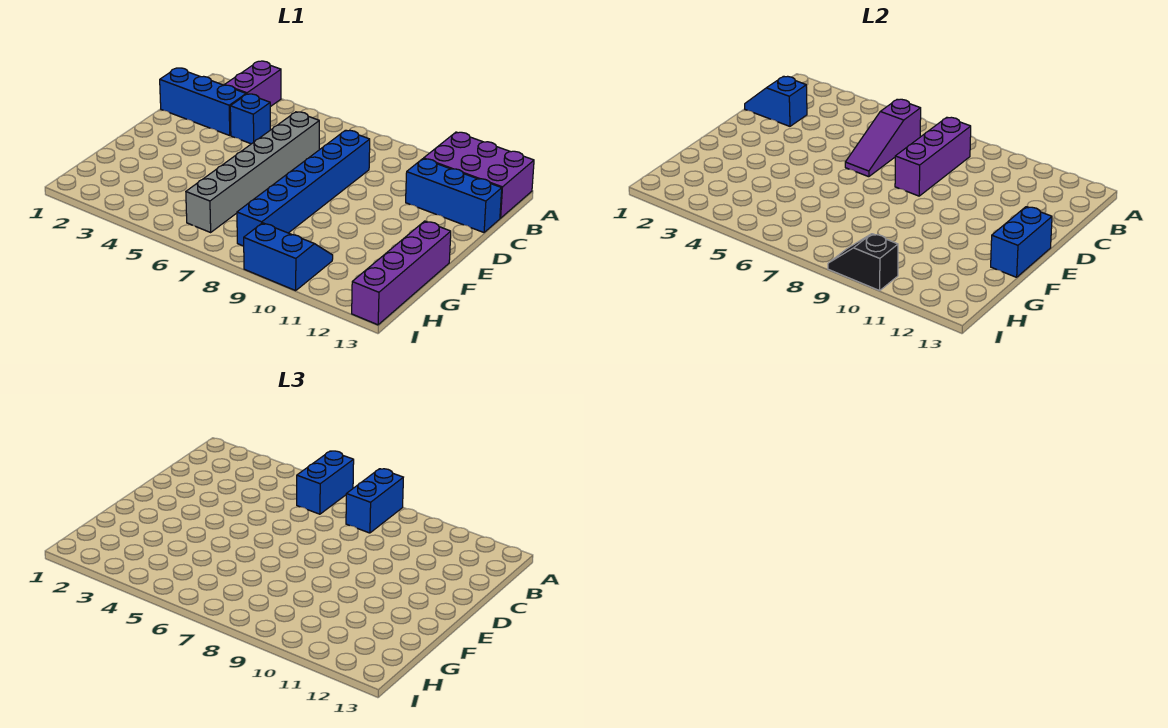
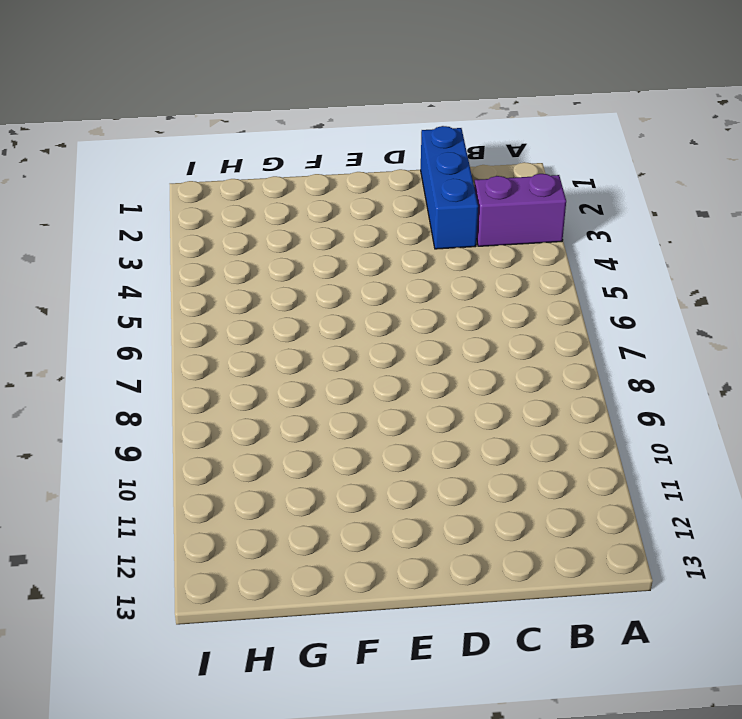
none -> purple brick A11:B13 level 1
none -> blue brick C4 level 1
none -> grey brick C6:H6 level 1

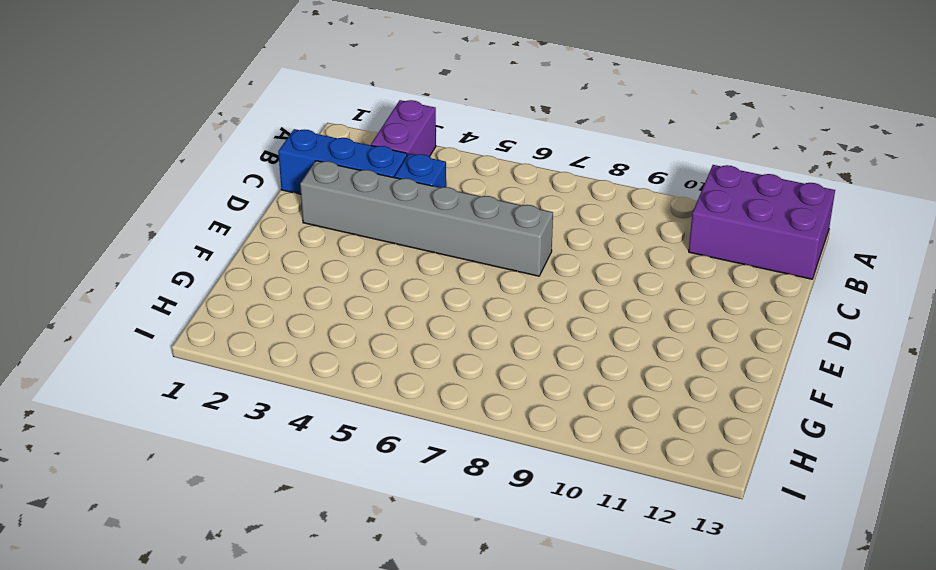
grey brick D2:D7 level 1 -> grey brick C6:H6 level 1
none -> blue brick C8:H8 level 1
none -> blue brick C11:C13 level 1
none -> purple brick F13:I13 level 1

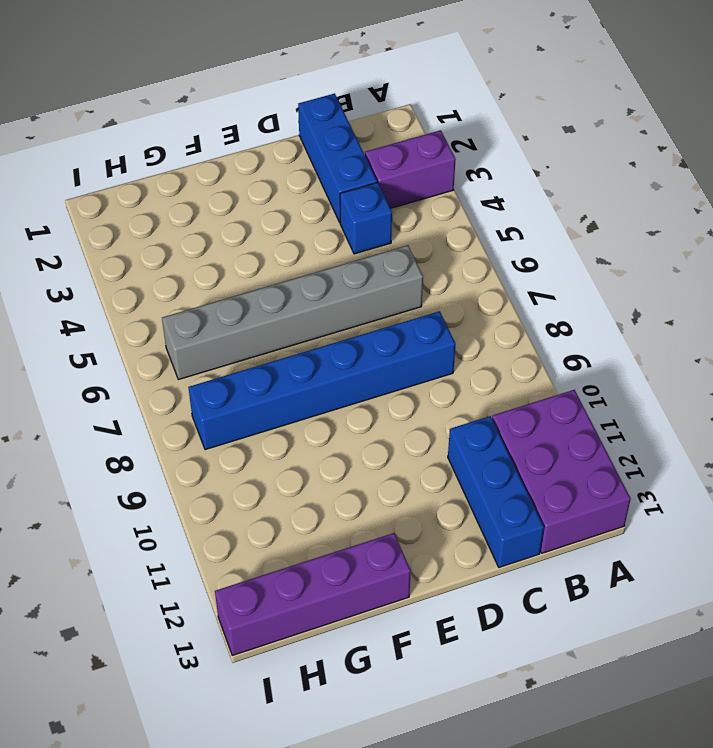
none -> blue slope H9:I10 level 1 top I
none -> purple slope B6:D6 level 2 top B
none -> purple brick B8:D8 level 2

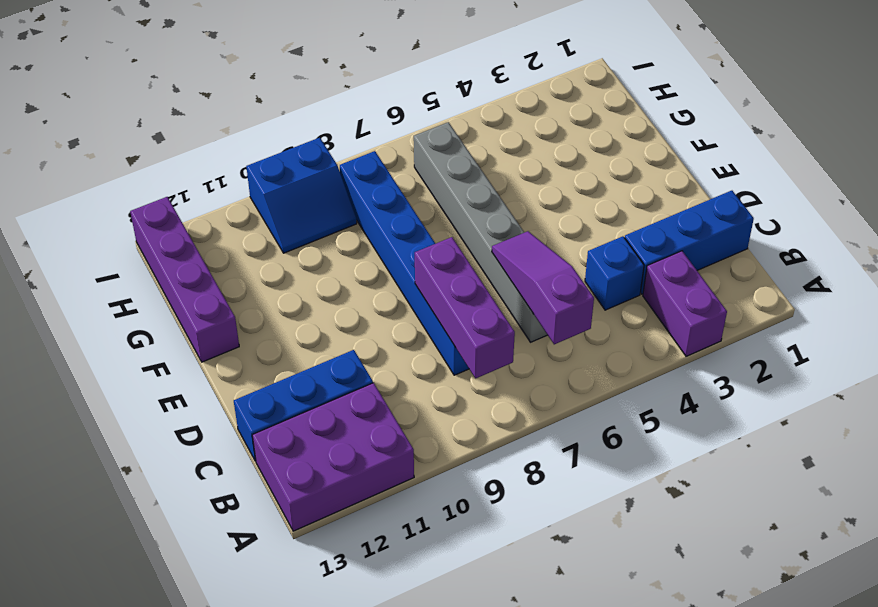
none -> blue slope C1:C2 level 2 top 2
none -> blue brick E13:F13 level 2
none -> black slope I9:I10 level 2 top 10

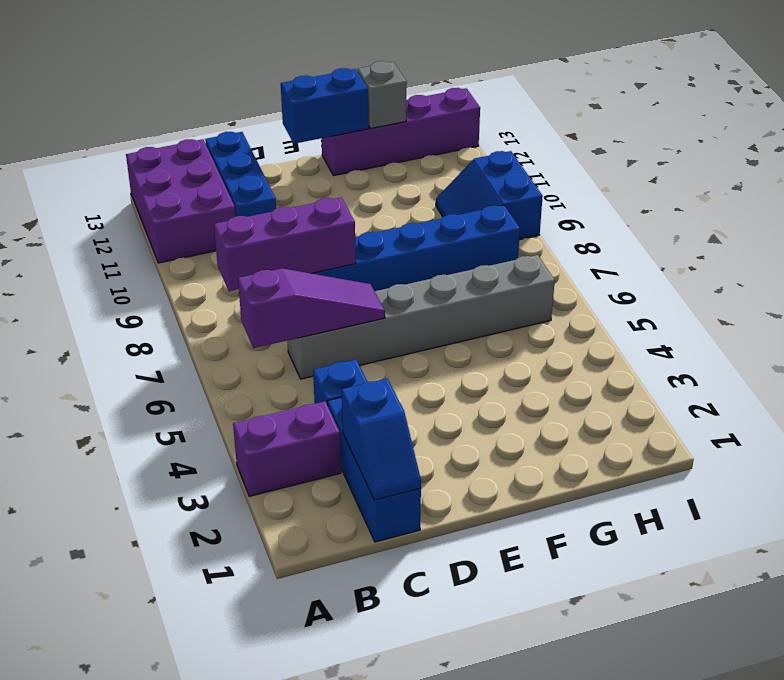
grey brick G13 level 2 -> none
none -> black slope I9:I10 level 2 top 10
none -> blue brick A6:B6 level 3
none -> blue brick A8:B8 level 3

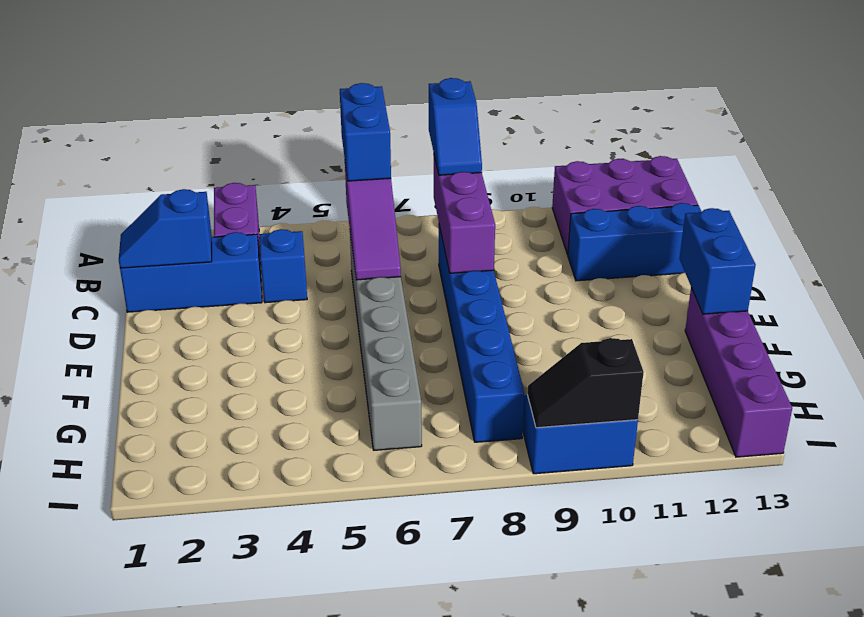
blue slope A8:B8 level 3 top A -> blue brick A8:B8 level 3

